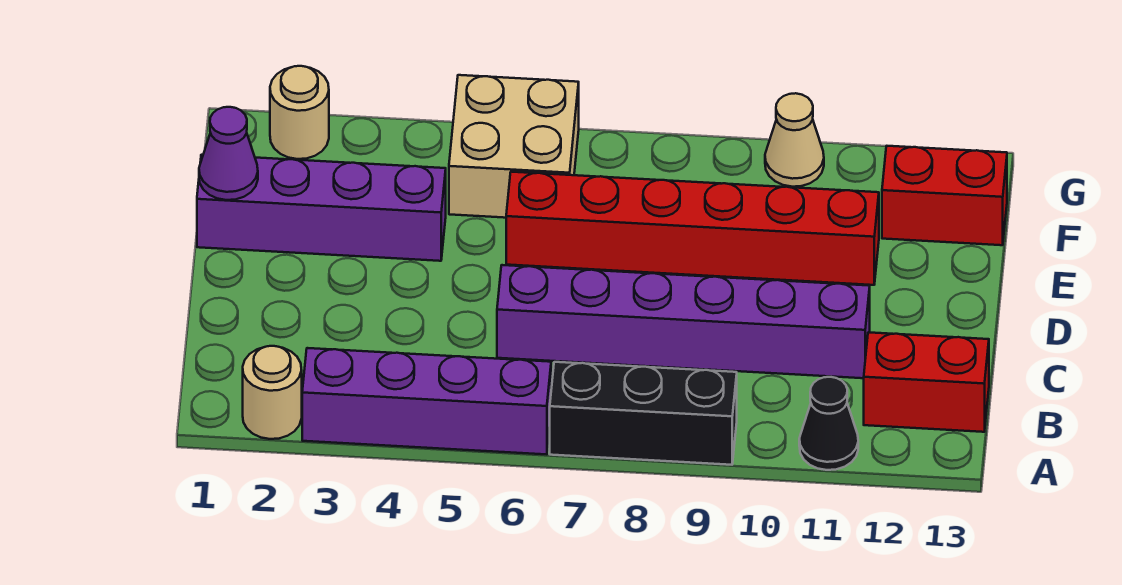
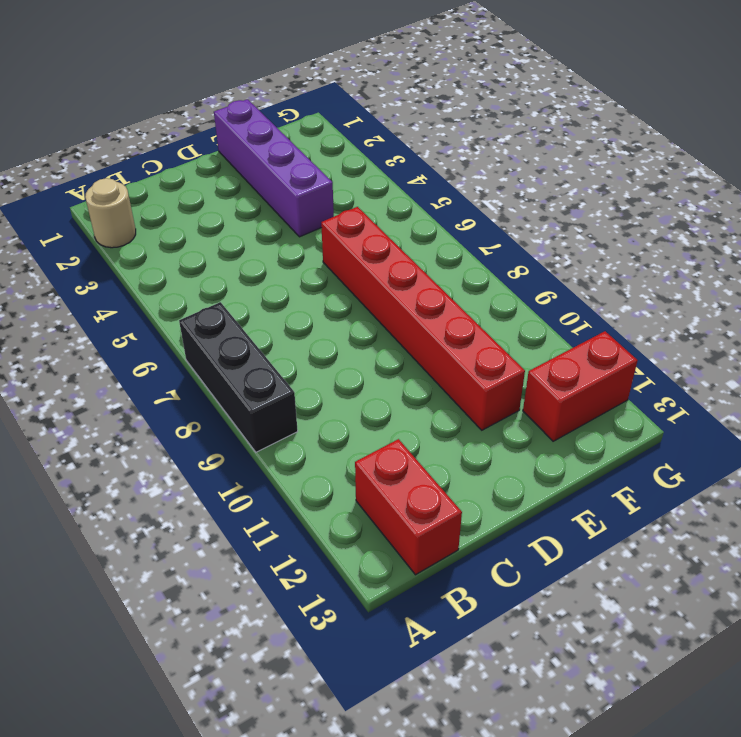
red brick F12:G12 level 1 -> red brick F12:F13 level 1
none -> purple brick A3:A6 level 1
none -> black cone A11 level 1
none -> purple brick C6:C11 level 1

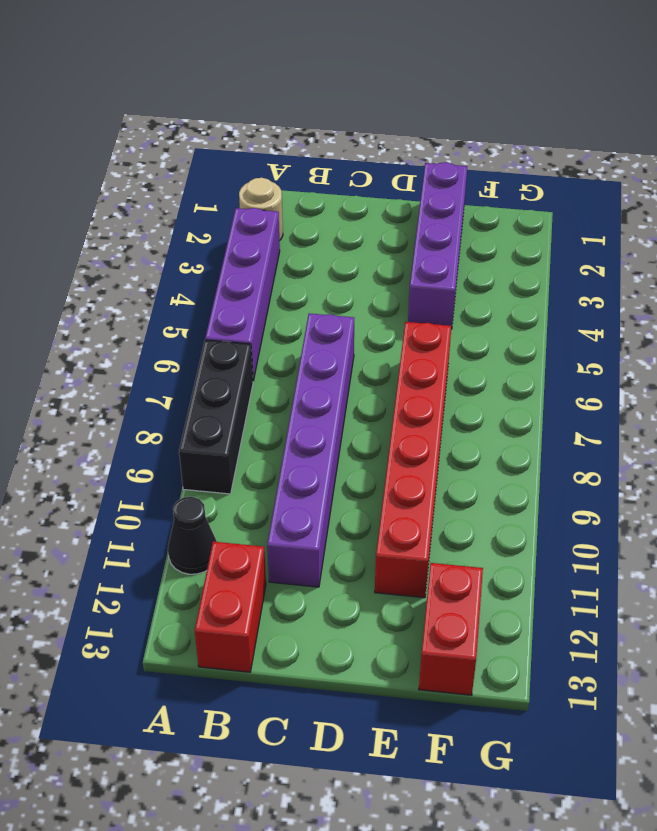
none -> tan brick F5:G6 level 1
none -> tan round brick G2 level 1
none -> tan cone G10 level 1

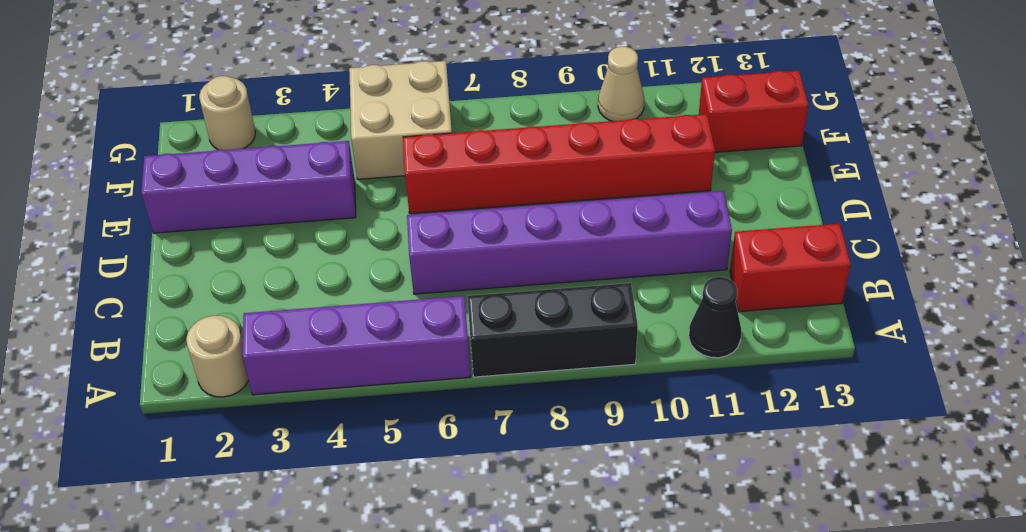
none -> purple cone E1 level 2

